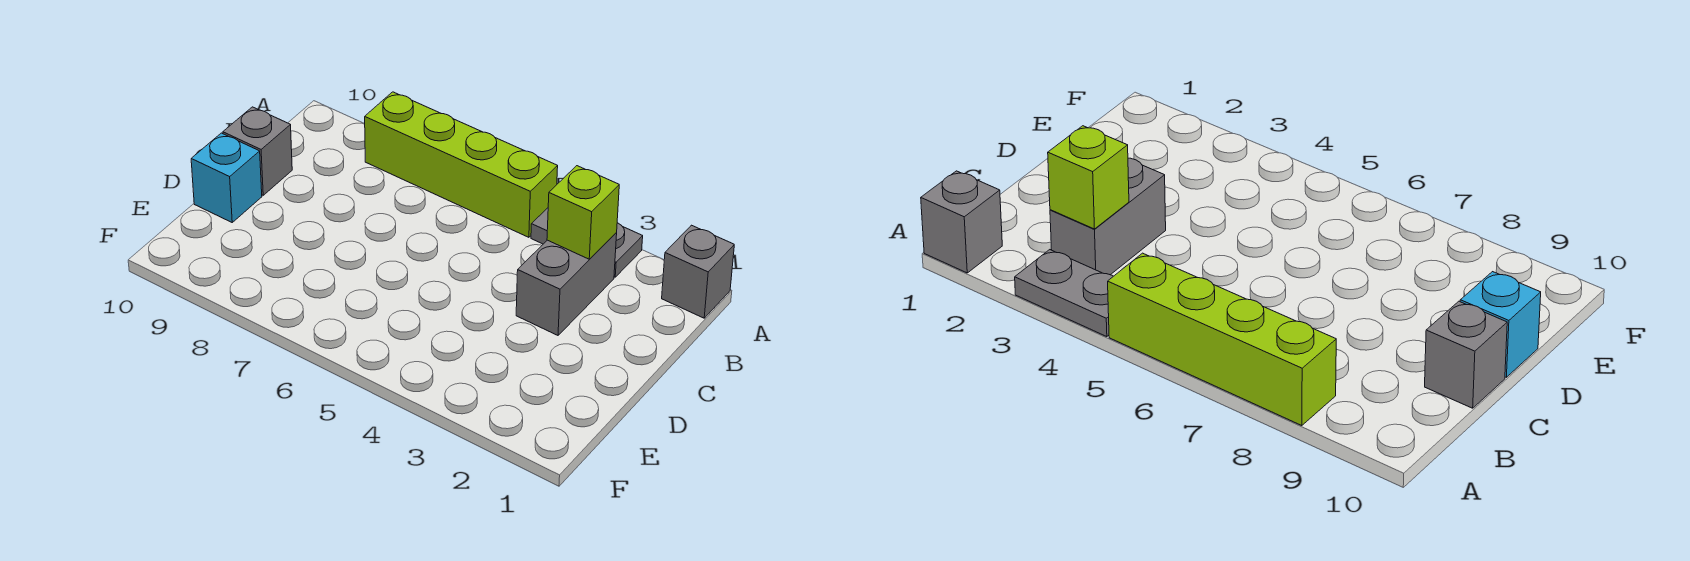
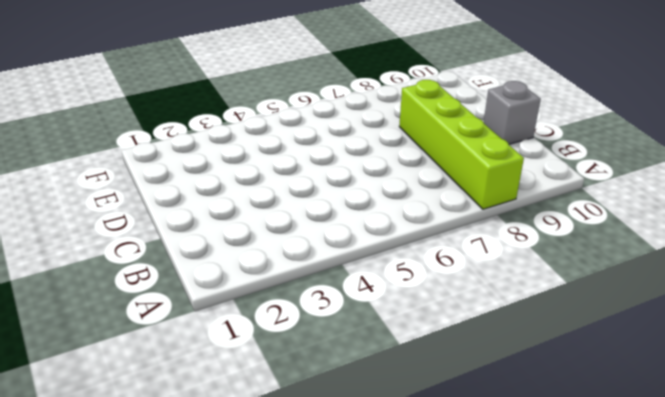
lime brick A8:D8 level 1 -> lime brick A5:A8 level 1
none -> grey brick A1 level 1
none -> grey plate A3:A4 level 1

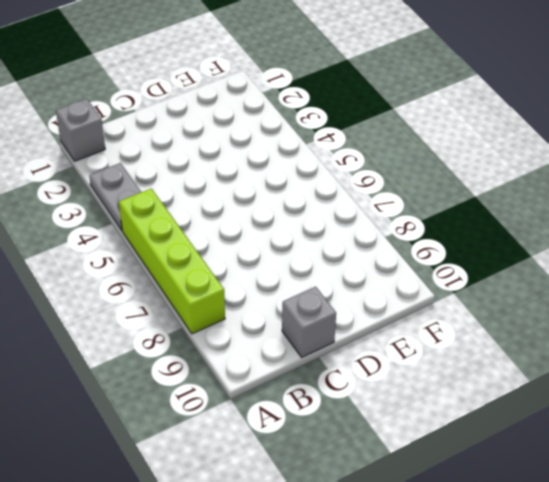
none -> grey brick B3:C3 level 1
none -> cyan brick D10 level 1

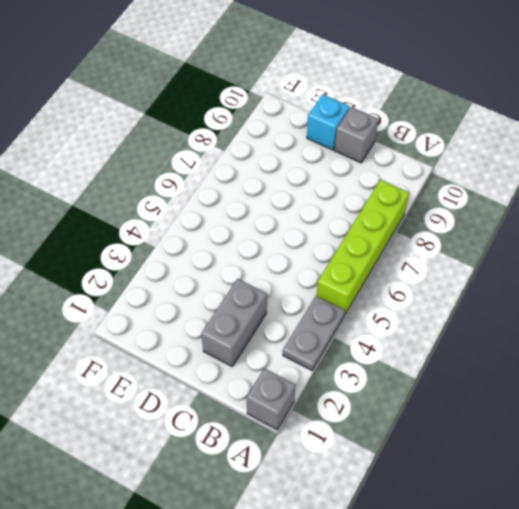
grey brick C2:C3 level 1 -> grey brick B3:C3 level 1
none -> lime brick B3 level 2

